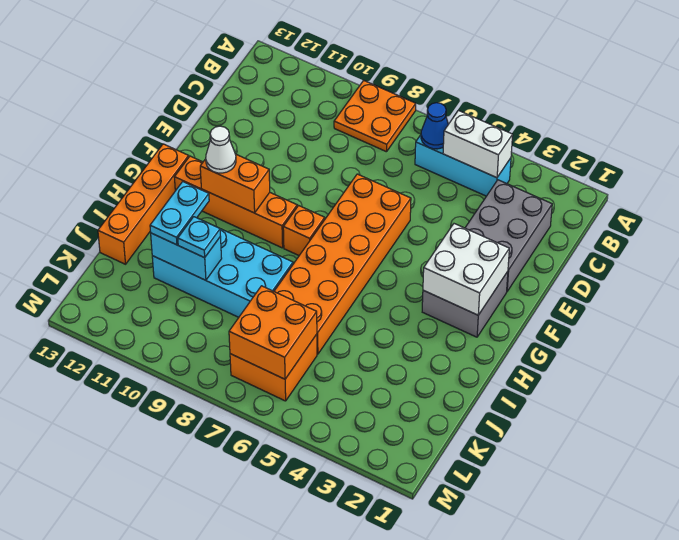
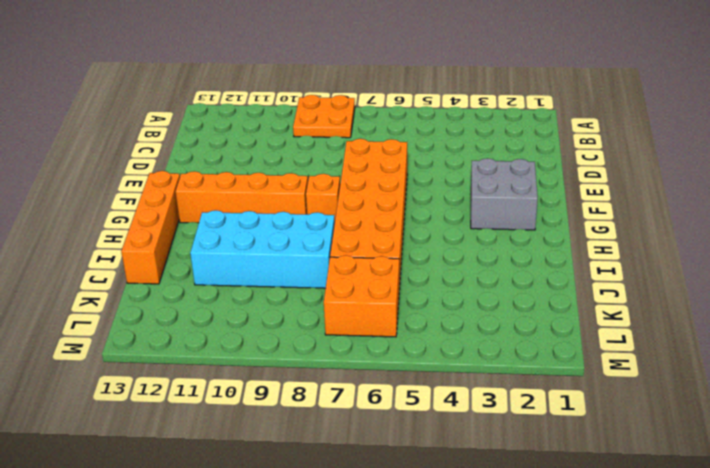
none -> cyan brick B4:B6 level 1
none -> grey brick C2:E3 level 1
none -> white brick B4:B5 level 2

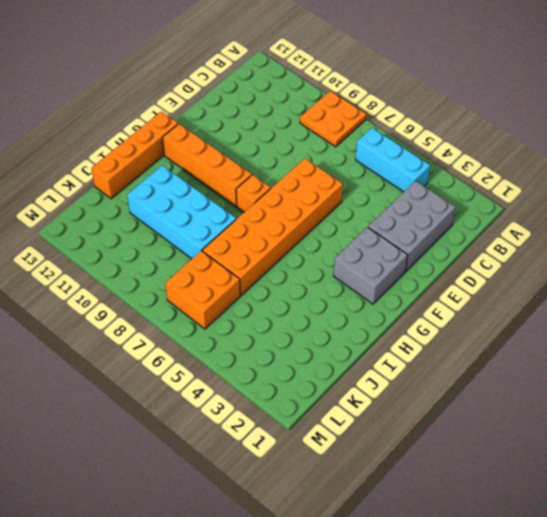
none -> white brick B4:B5 level 2
none -> blue cone B6 level 2
none -> white brick F2:G3 level 2

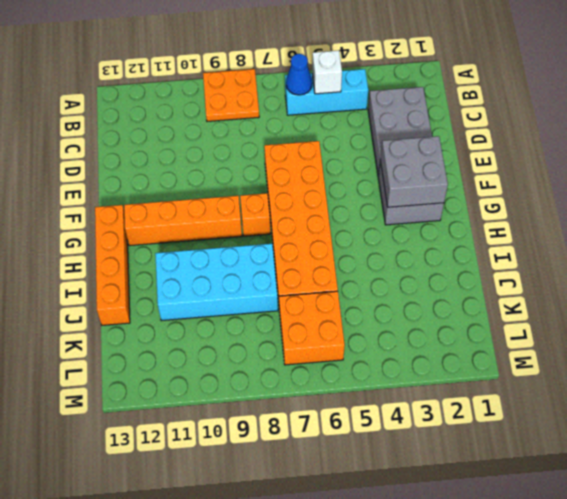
white brick B5 level 2 -> white brick B4:B5 level 2
grey brick F2:G3 level 2 -> white brick F2:G3 level 2
none -> orange brick G10:G11 level 2
none -> cyan brick J10:J11 level 2
none -> orange brick K6:L7 level 2

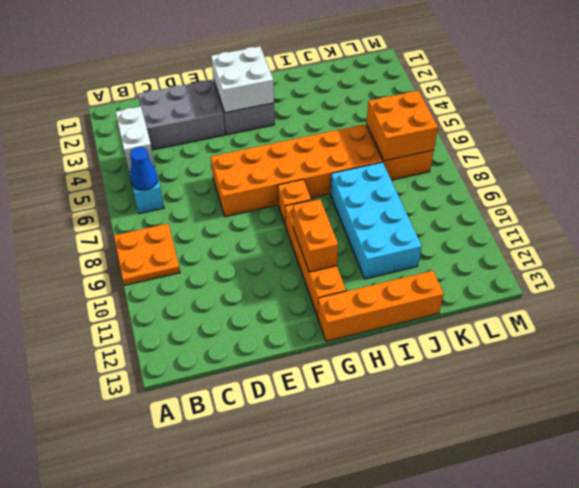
none -> cyan brick J10:J11 level 2
none -> white cone G11 level 3
none -> cyan plate I11:J11 level 3

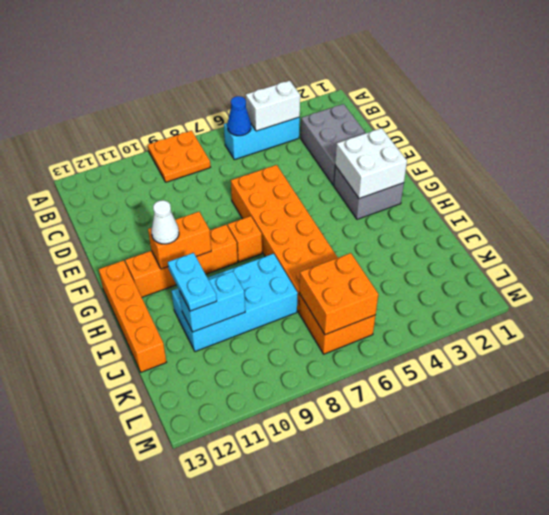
none -> cyan plate J10 level 3

